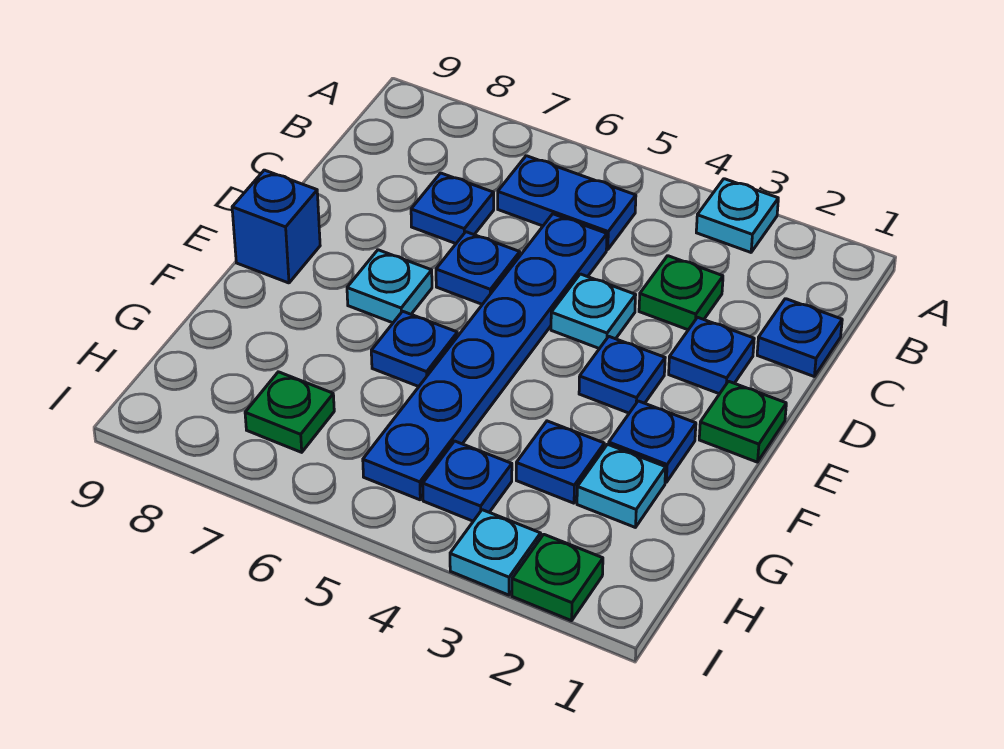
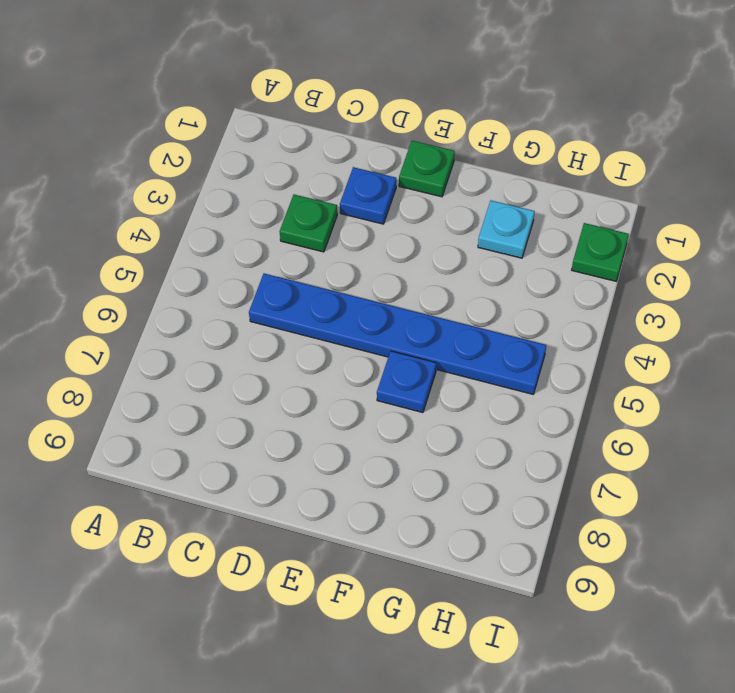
none -> cyan plate A3 level 1
none -> blue plate B5:B6 level 1
none -> blue plate C1 level 1

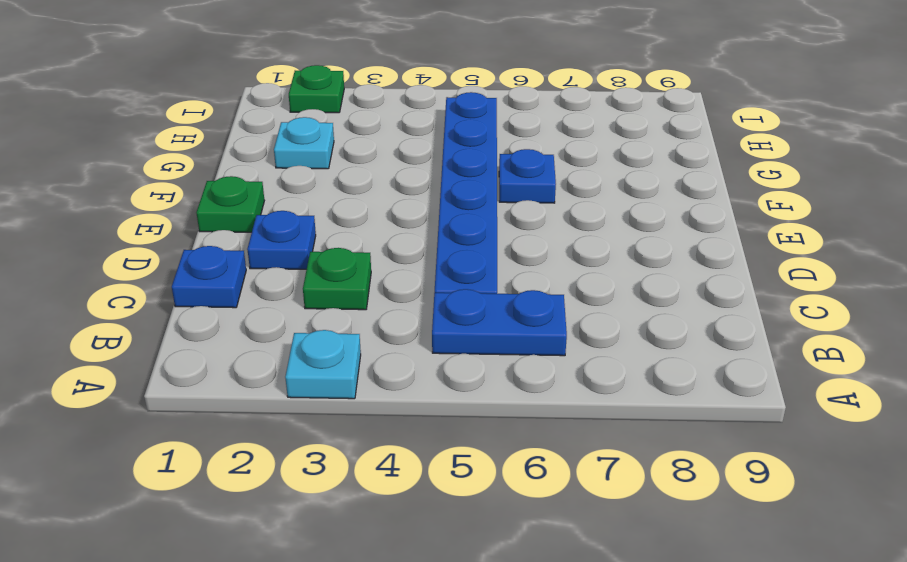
none -> blue plate C7 level 1
none -> cyan plate D4 level 1
none -> blue plate D6 level 1

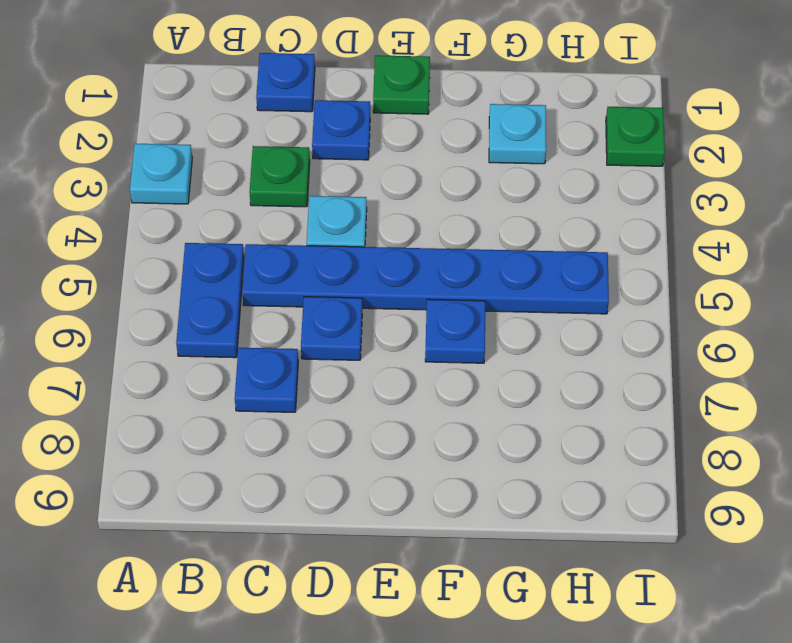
none -> blue plate E3 level 1
none -> cyan plate E7 level 1
none -> blue brick E9 level 1

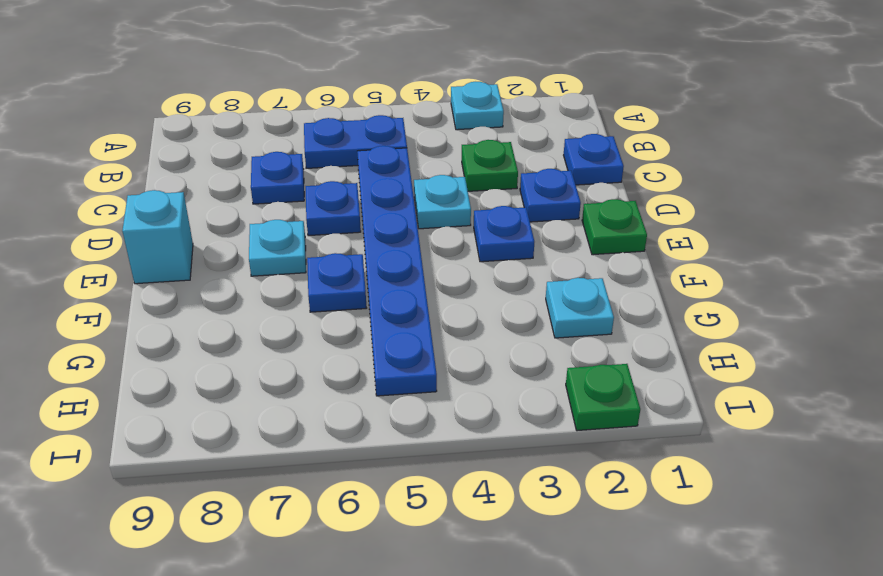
cyan brick E9 level 1 -> blue brick E9 level 1
none -> blue plate F2 level 1
none -> blue plate G3 level 1
none -> blue plate H4 level 1

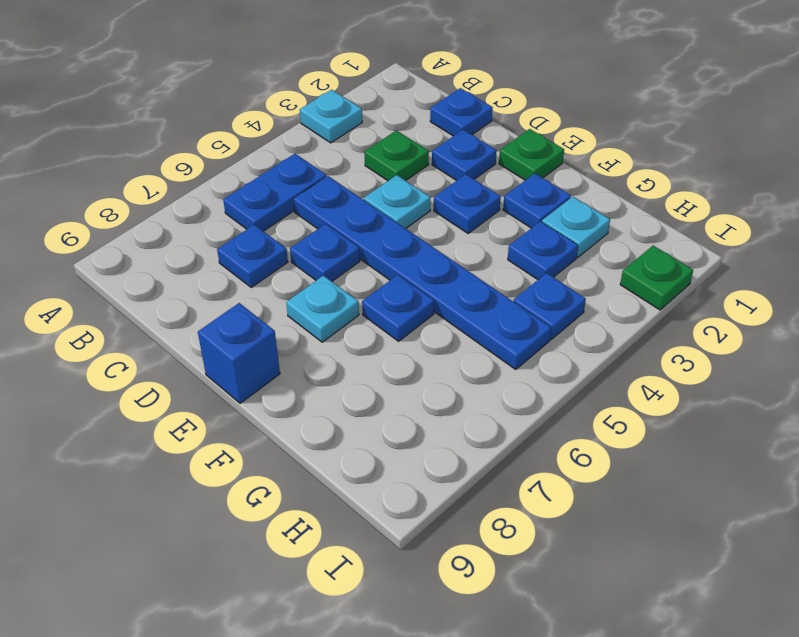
none -> green plate H7 level 1
none -> cyan plate I3 level 1

